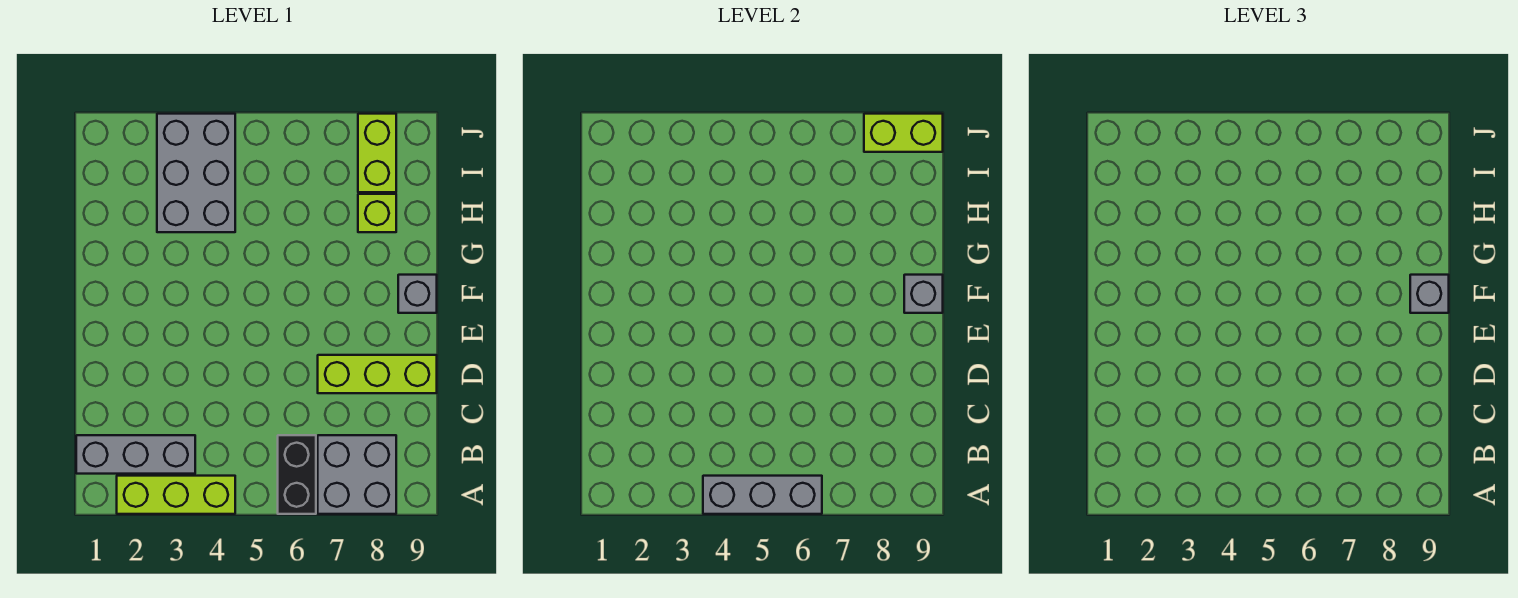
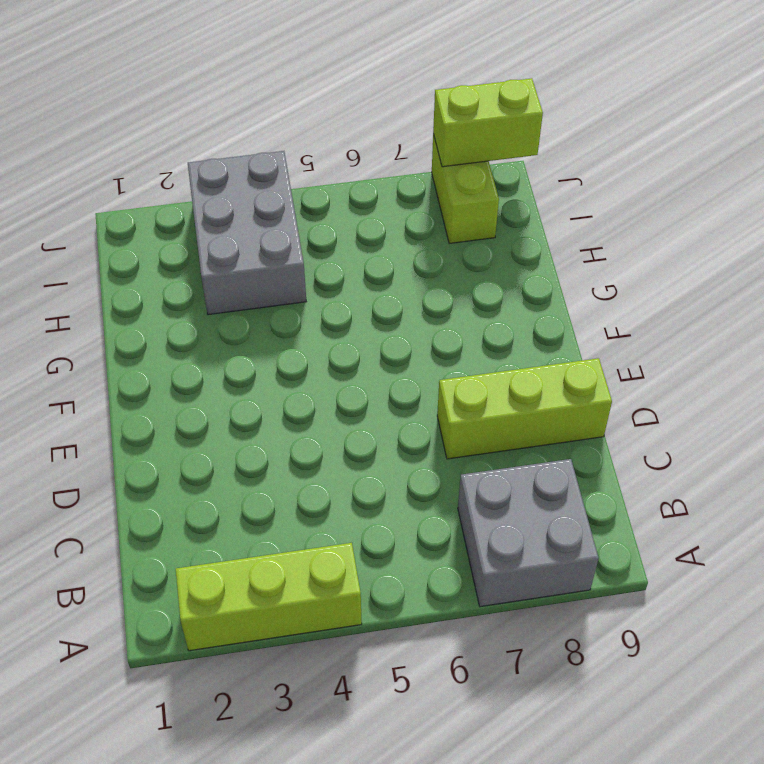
none -> black brick A6:B6 level 1
none -> grey brick B1:B3 level 1
none -> grey brick F9 level 1

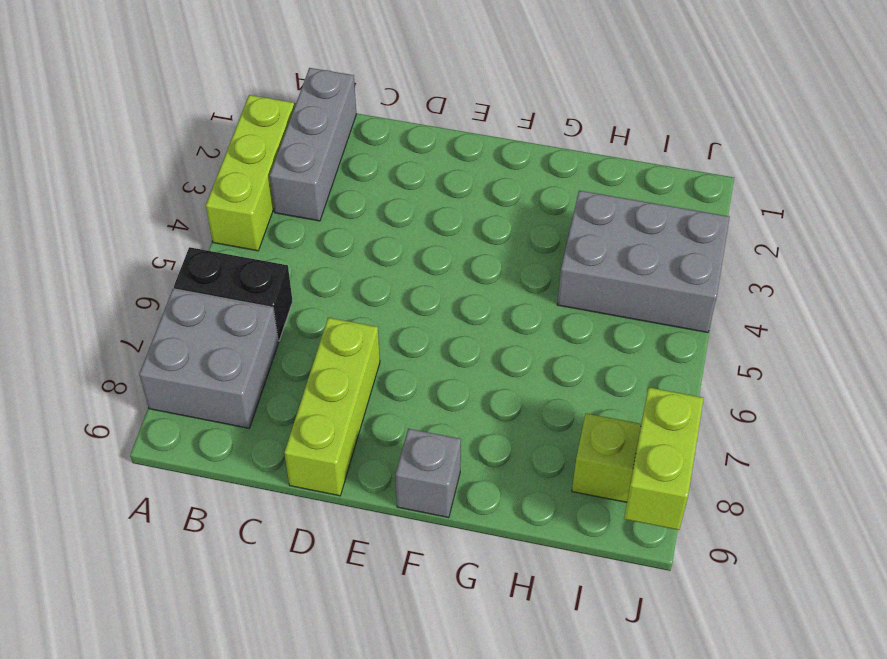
none -> lime brick H8 level 1
none -> grey brick A4:A6 level 2
none -> grey brick F9 level 2

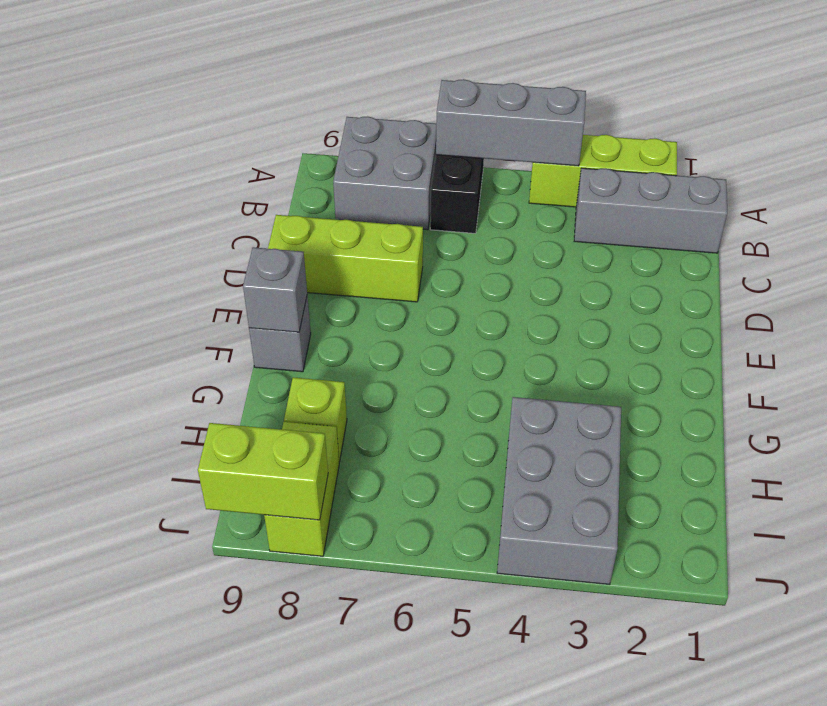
none -> grey brick F9 level 3

